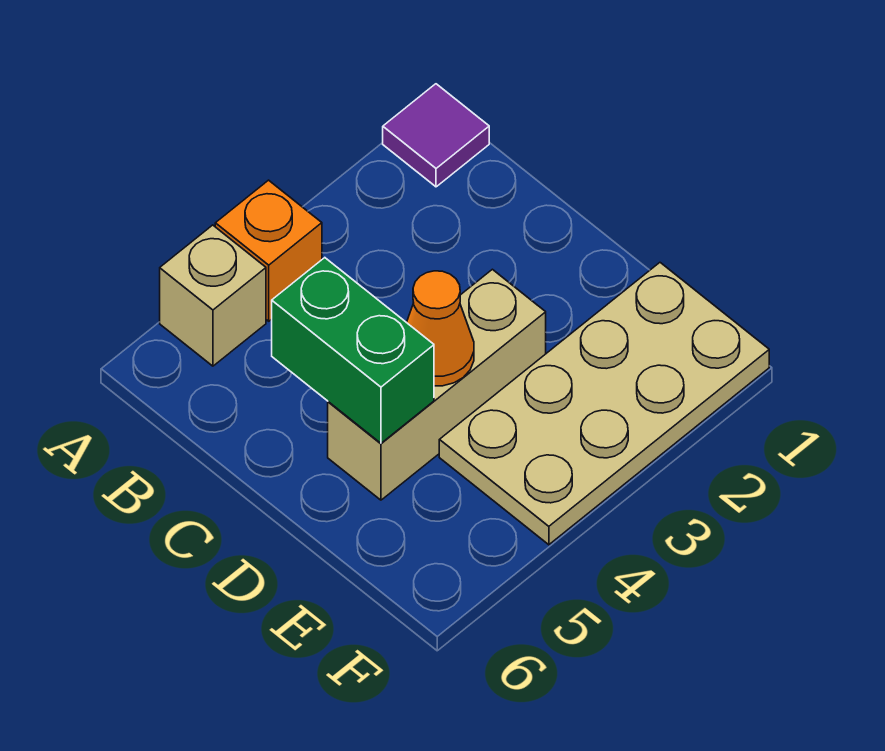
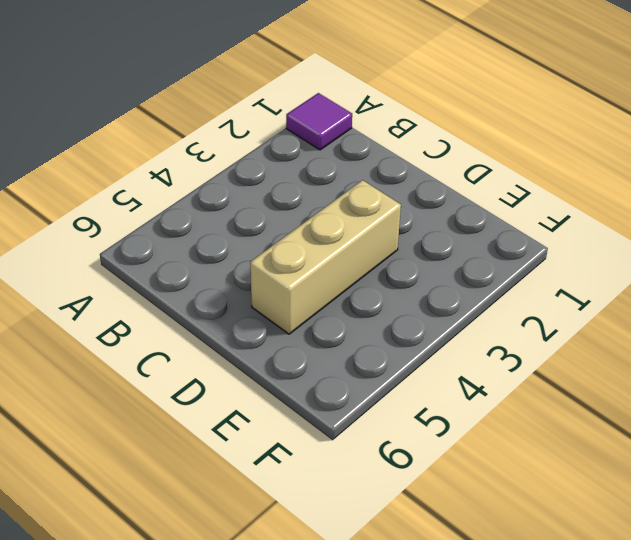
none -> orange brick A4 level 1
none -> tan brick A5 level 1

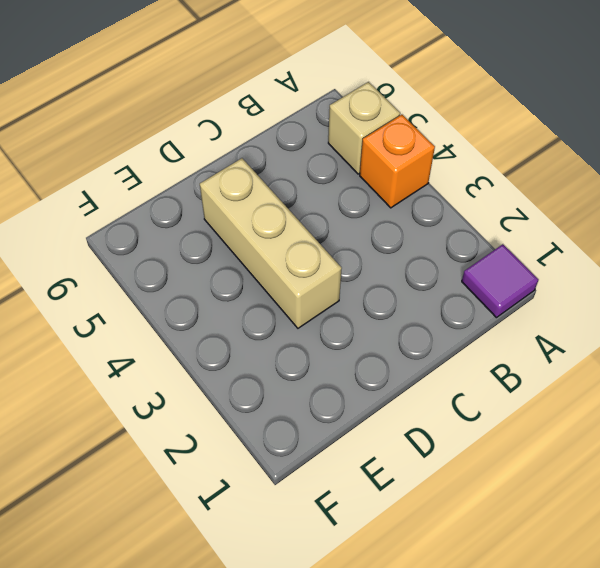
none -> tan plate E1:F4 level 1
none -> green brick C5:D5 level 2

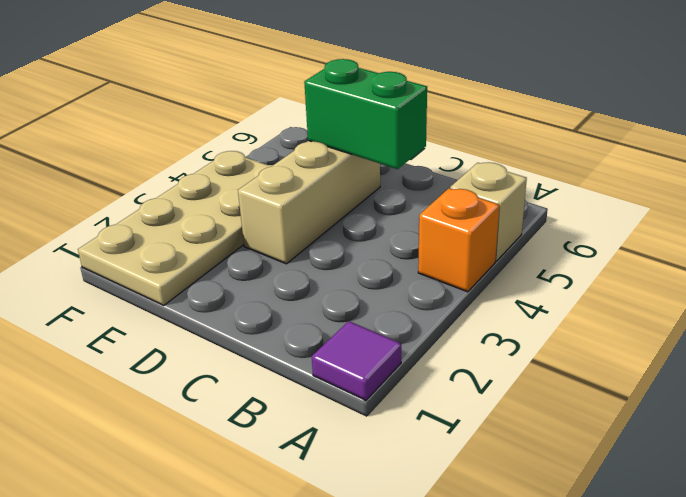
none -> orange cone D4 level 2

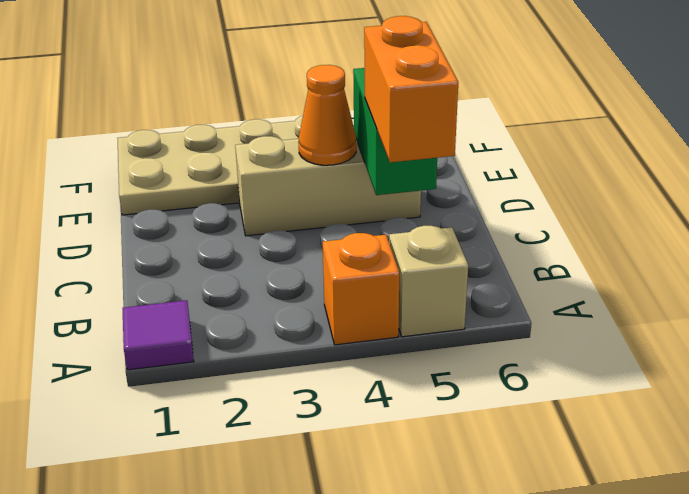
orange brick B5:C5 level 3 -> none

